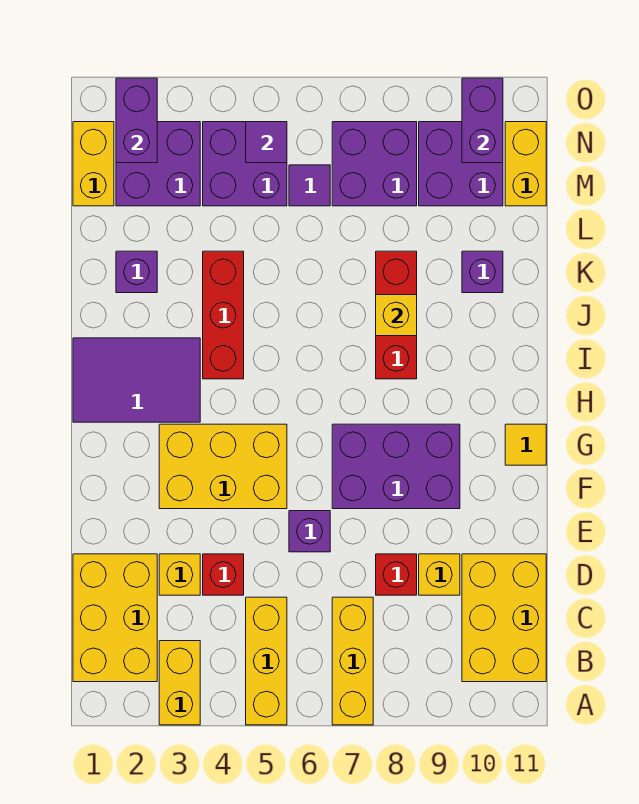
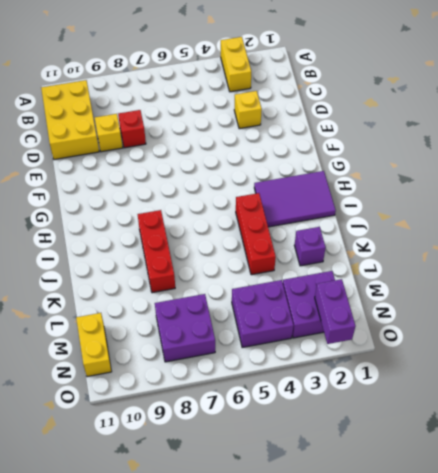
none -> yellow brick A5:C5 level 1
none -> yellow brick A7:C7 level 1
none -> yellow brick B1:D2 level 1

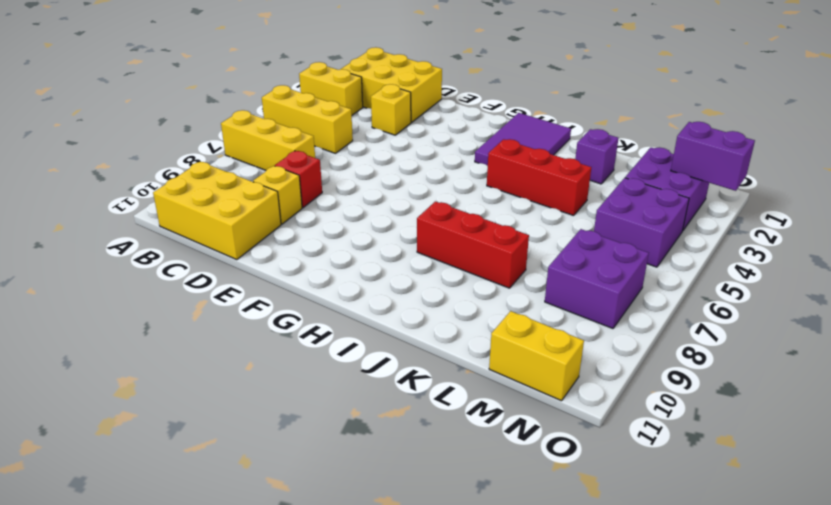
none -> red brick D4 level 1
none -> purple brick E6 level 1
none -> yellow brick F3:G5 level 1

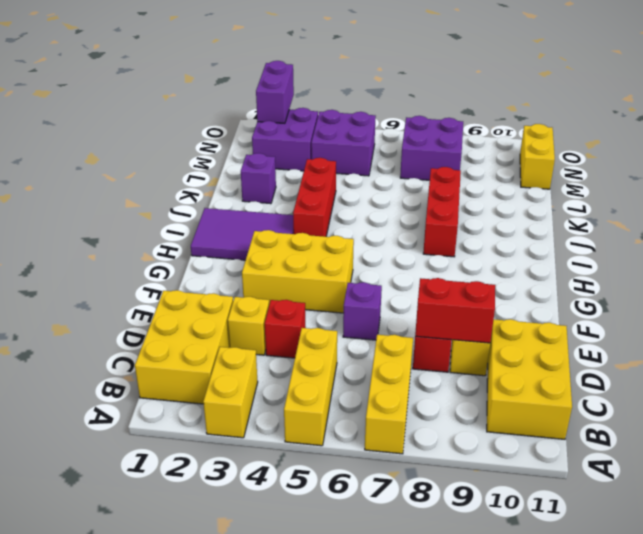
red brick D8:D9 level 2 -> none
none -> purple brick F7:G9 level 1
none -> yellow tile G11 level 1
none -> purple brick K10 level 1

